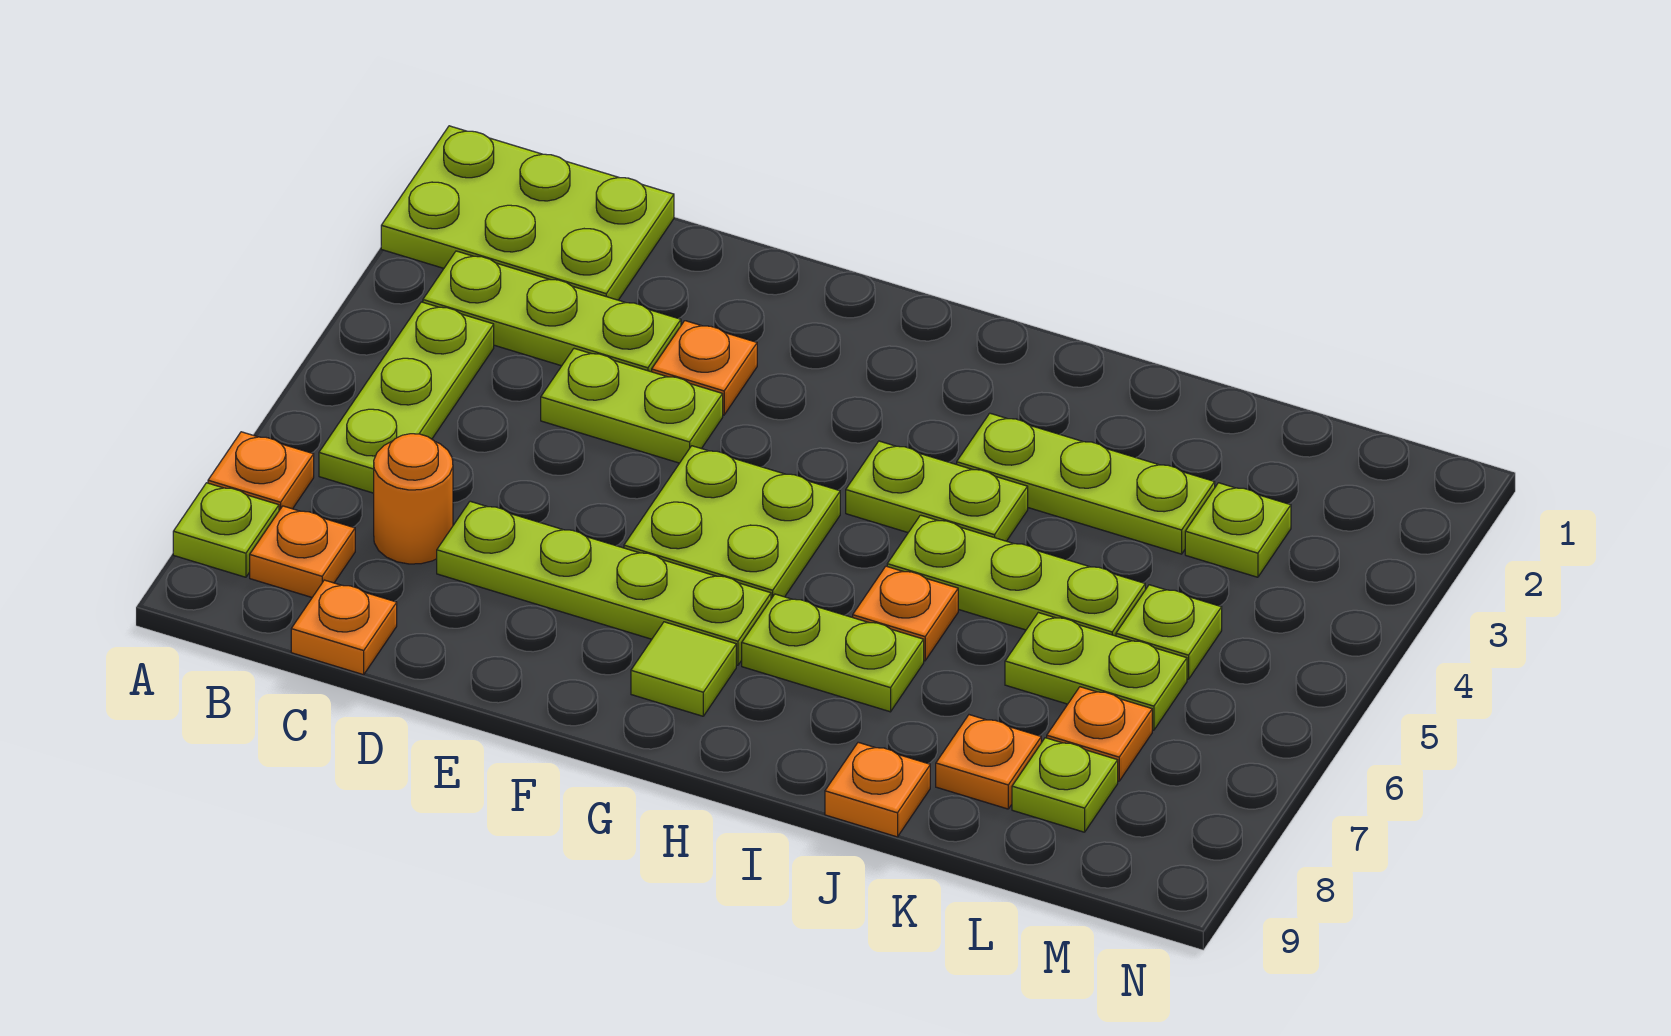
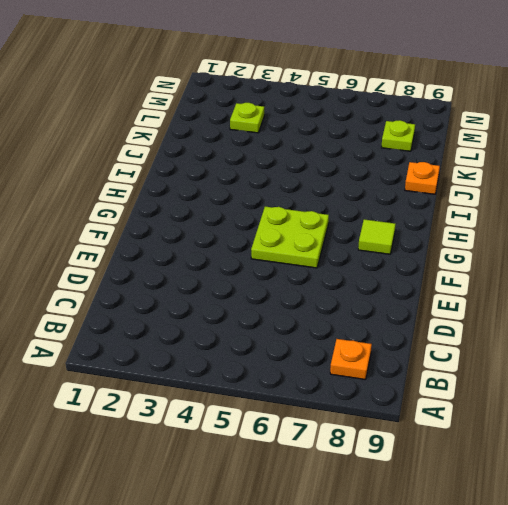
none -> lime plate A1:C2 level 1
none -> orange plate A7 level 1
none -> lime plate A8 level 1

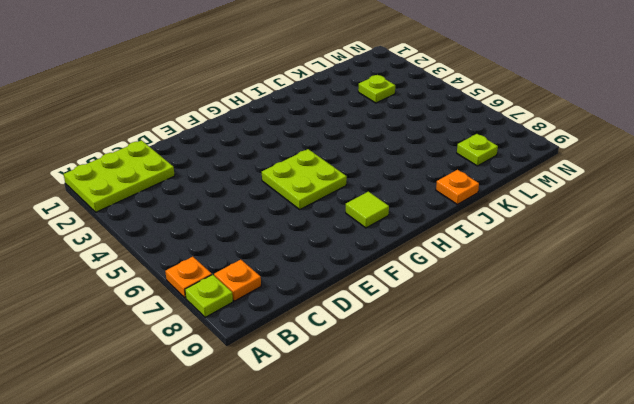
none -> lime plate B3:D3 level 1
none -> lime plate B4:B6 level 1
none -> orange round brick C7 level 1

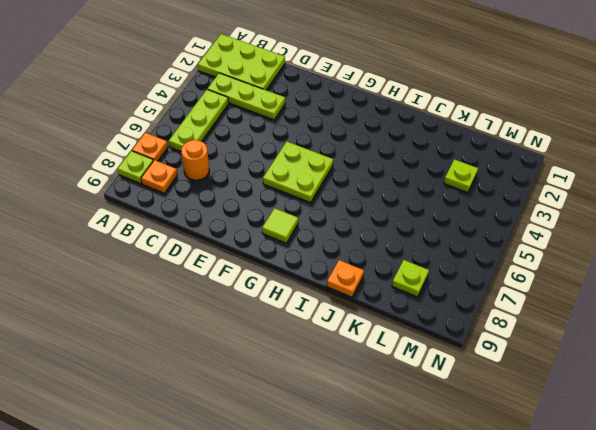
none -> orange plate C9 level 1
none -> lime plate D4:E4 level 1
none -> lime plate D7:G7 level 1

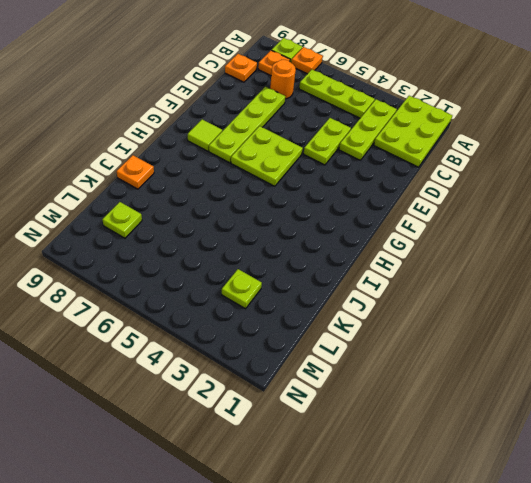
none -> orange plate E3 level 1
none -> lime plate H4:I4 level 1
none -> lime plate H7:I7 level 1

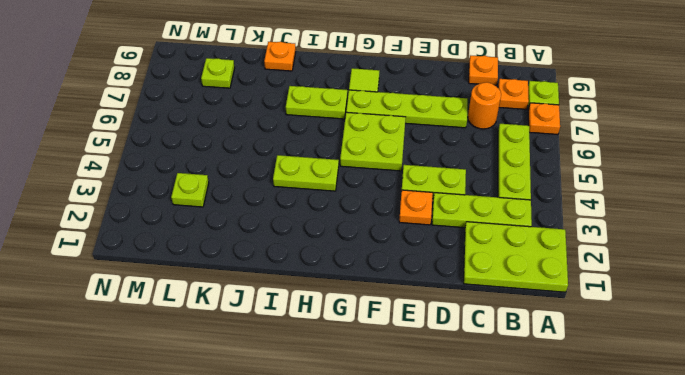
none -> lime plate I3:K3 level 1
none -> lime plate I5:K5 level 1
none -> orange plate I6 level 1

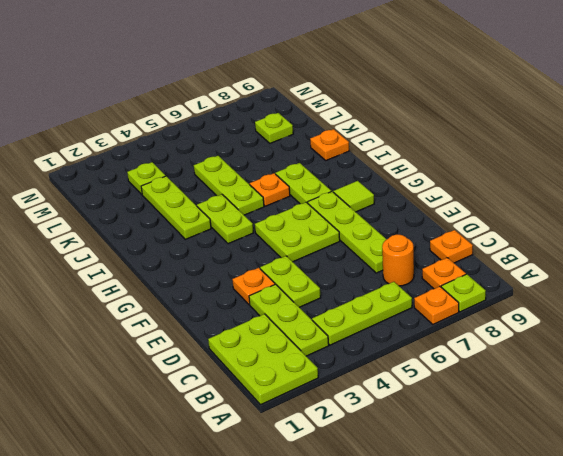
none -> lime plate K6:L6 level 1
none -> orange plate K8 level 1
none -> lime plate L5 level 1

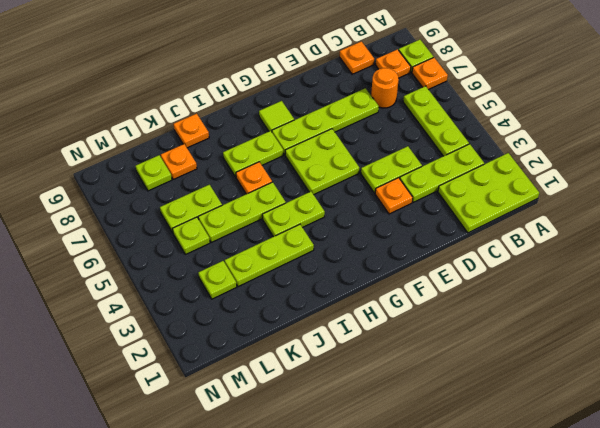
none -> orange plate L7 level 1

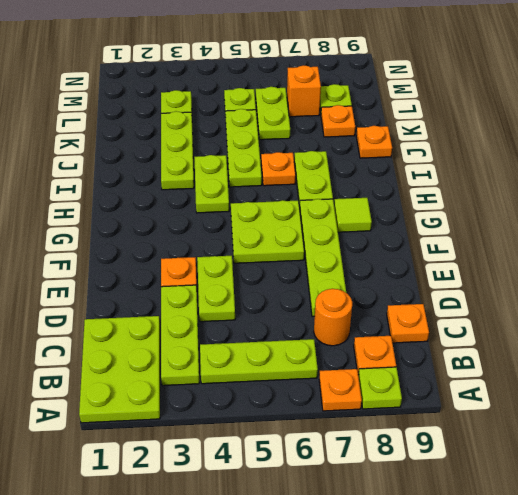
orange brick L7 level 1 -> orange plate L7 level 1

